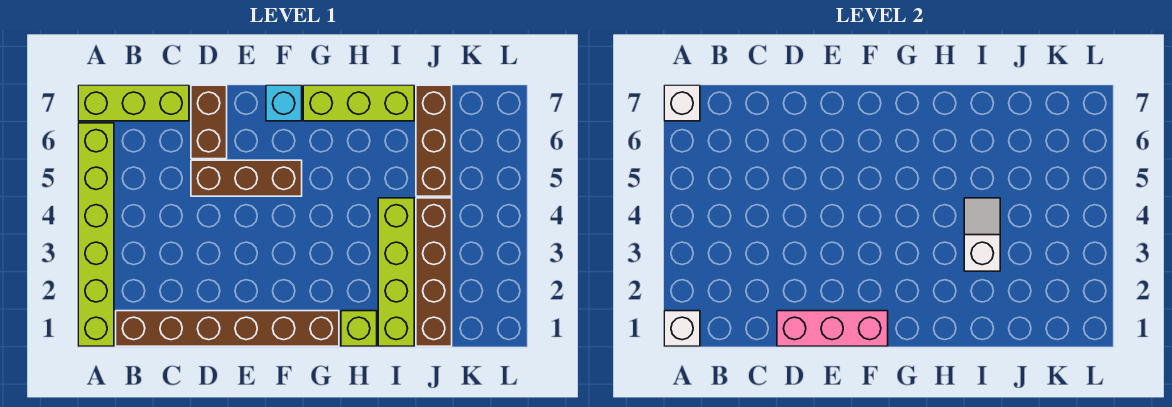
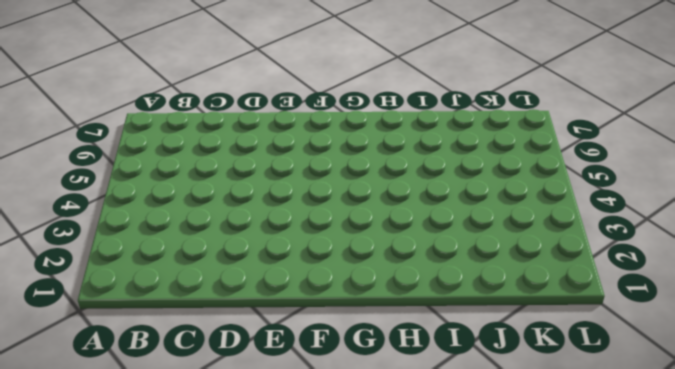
none -> lime brick A1:A6 level 1
none -> lime brick A7:C7 level 1
none -> brown brick B1:G1 level 1

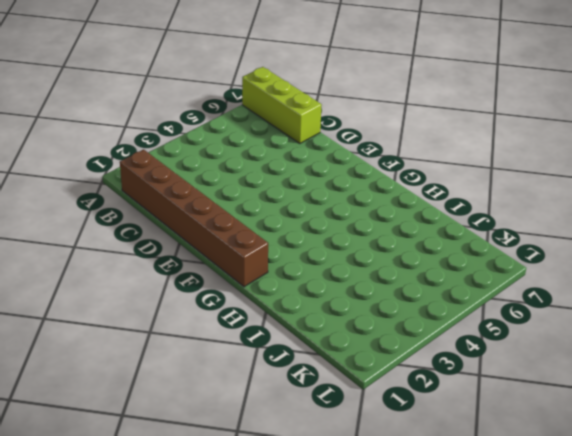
none -> lime brick A1:A6 level 1
none -> brown brick D5:F5 level 1
none -> brown brick D6:D7 level 1

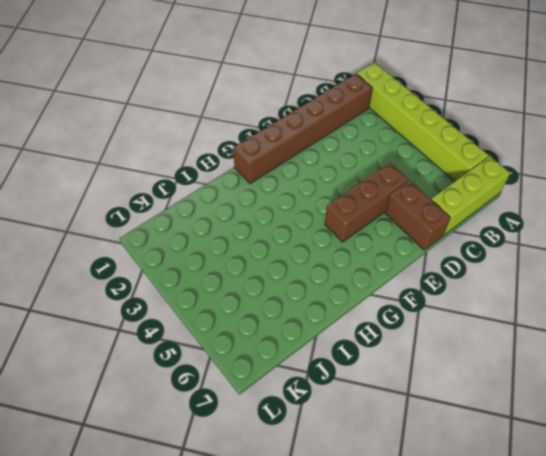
none -> cyan brick F7 level 1
none -> lime brick G7:I7 level 1
none -> lime brick H1 level 1

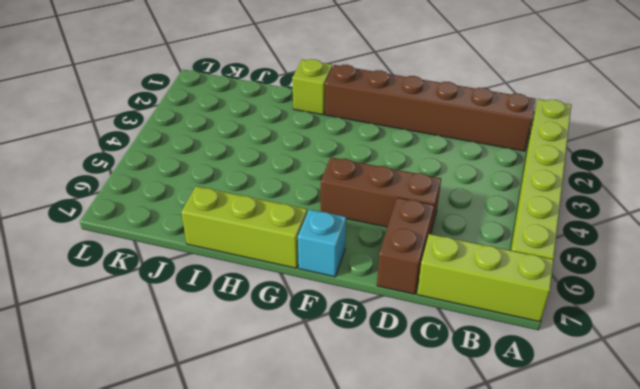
none -> lime brick I1:I4 level 1
none -> brown brick J1:J4 level 1
none -> brown brick J5:J7 level 1

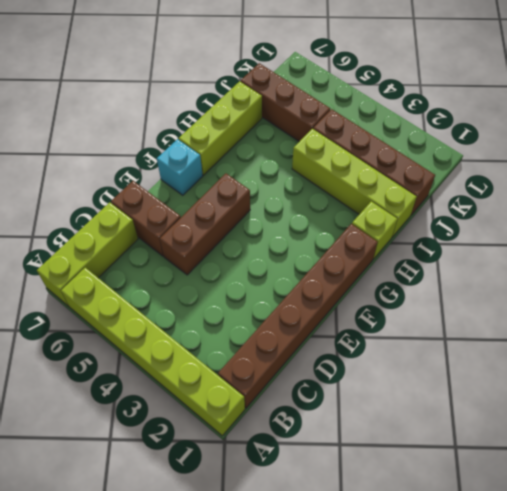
none -> white brick A1 level 2
none -> white brick A7 level 2
none -> pink brick D1:F1 level 2

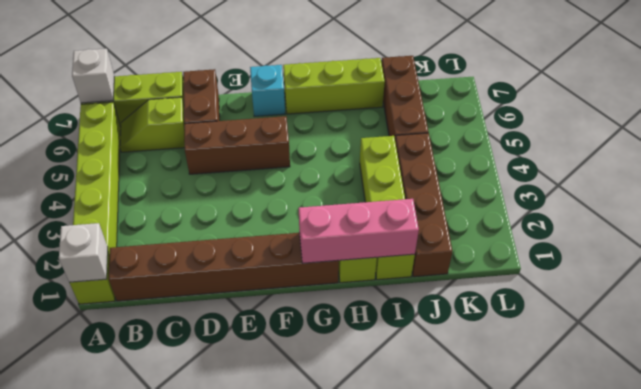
lime slope B6:C6 level 1 top C -> none
pink brick G1:I1 level 2 -> pink brick D1:F1 level 2
none -> white slope I3:I4 level 2 top 3

